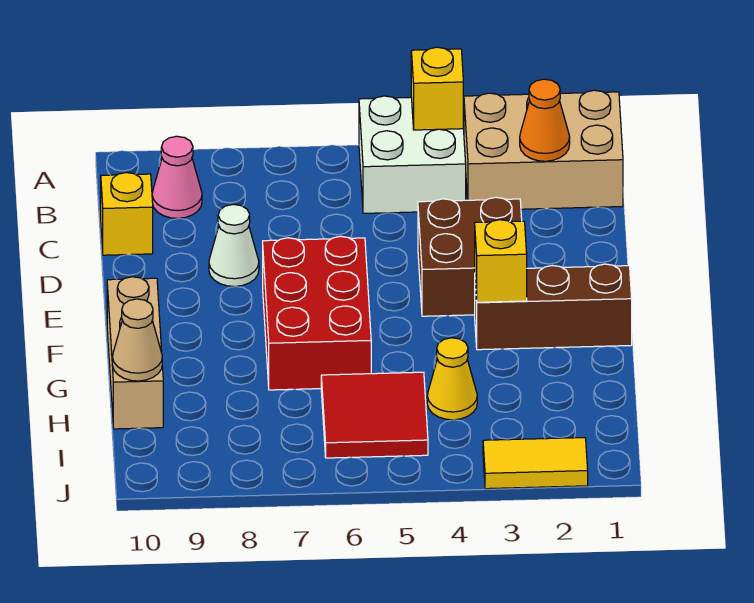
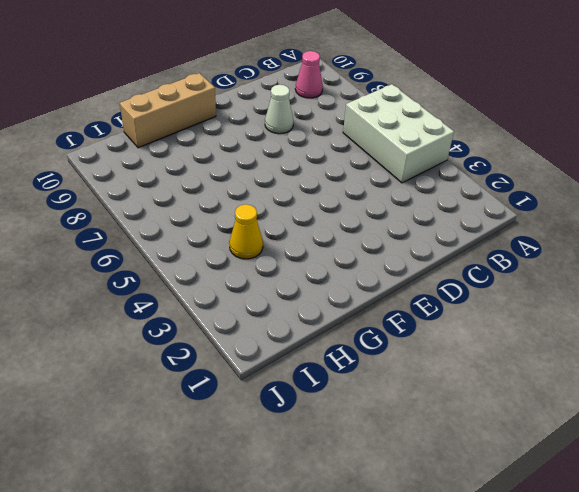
white brick A4:B6 level 1 -> white brick A4:B5 level 1
none -> tan brick A1:B3 level 1
none -> yellow brick C10 level 1
none -> brown brick D3:E4 level 1

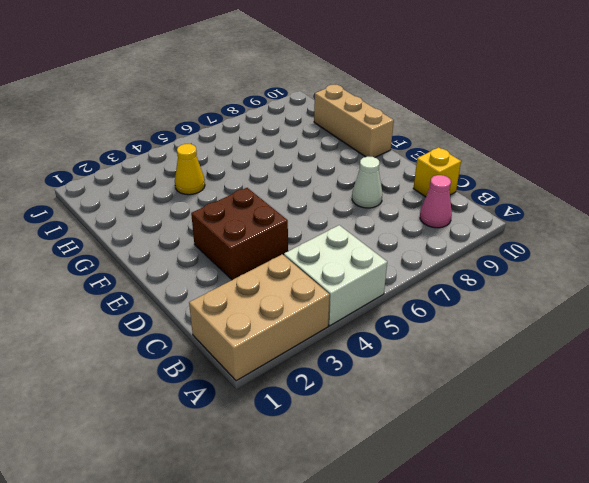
none -> red brick E6:G7 level 1
none -> brown brick F1:F3 level 1
none -> red tile H5:I6 level 1

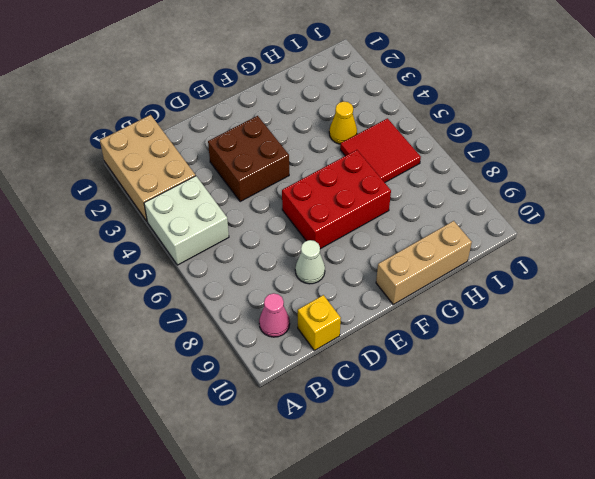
none -> brown brick F1:F3 level 1
none -> yellow tile J2:J3 level 1
none -> yellow brick A4 level 2

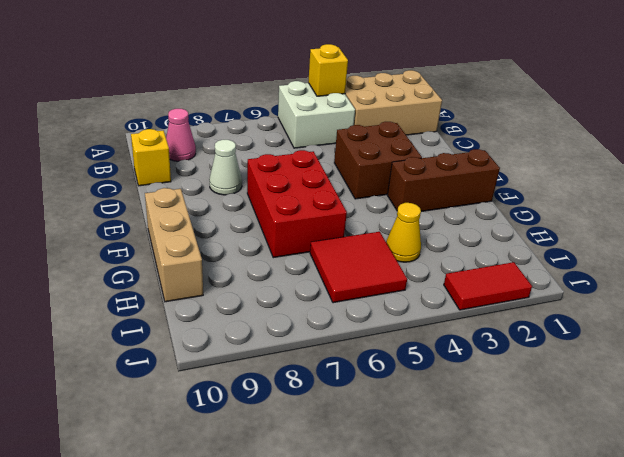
red tile J2:J3 level 1 -> yellow tile J2:J3 level 1
none -> orange cone B2 level 2
none -> yellow brick F3 level 2
none -> tan cone H10 level 2

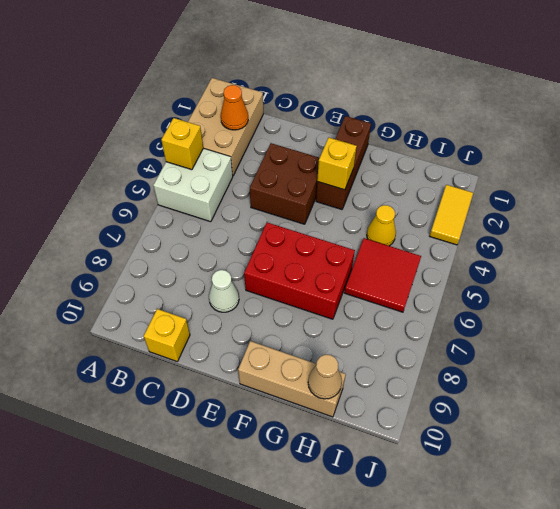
none -> pink cone B9 level 1

